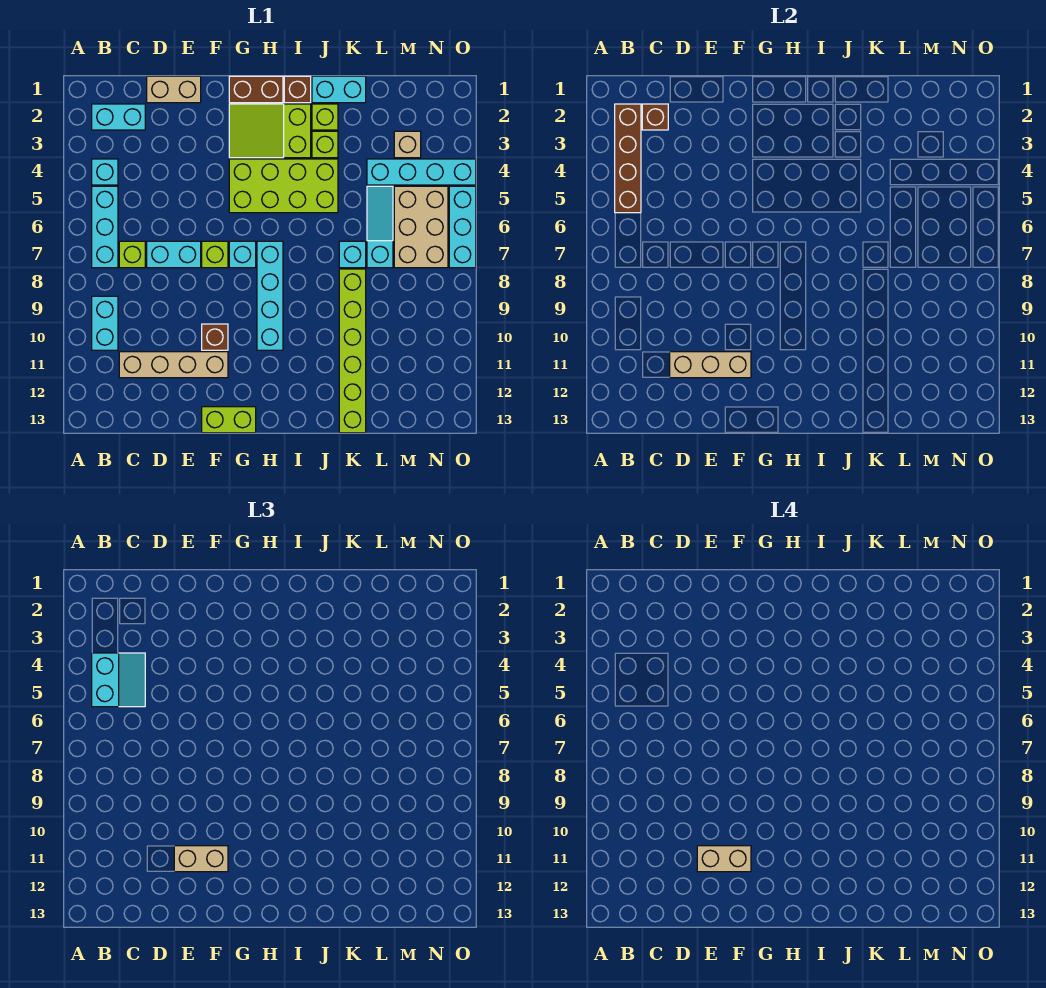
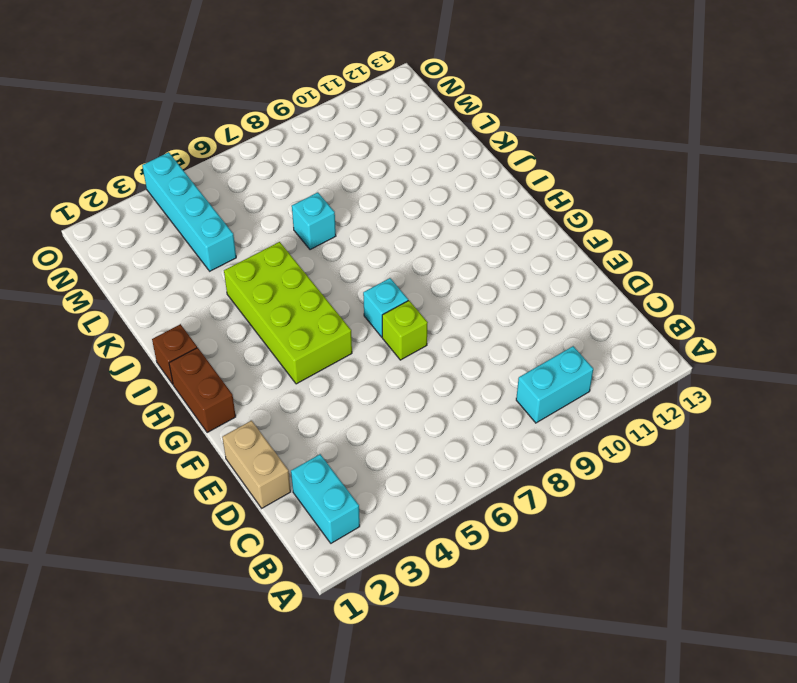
none -> cyan brick B4 level 1
none -> cyan brick B5:B7 level 1
none -> lime brick C7 level 1
none -> tan brick C11:F11 level 1

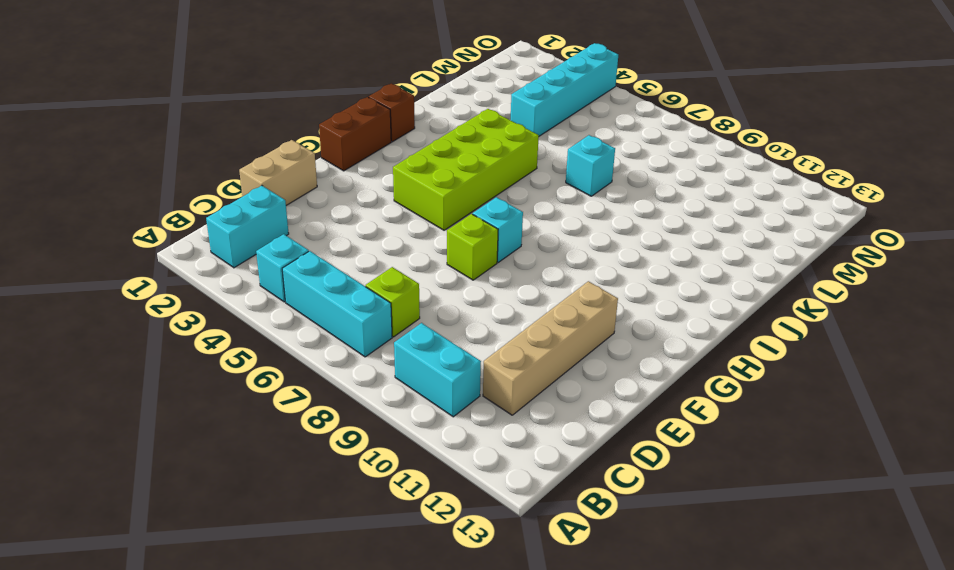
none -> cyan brick D7:E7 level 1
none -> brown brick F10 level 1
none -> lime brick F13:G13 level 1
none -> lime slope G2:I3 level 1 top I

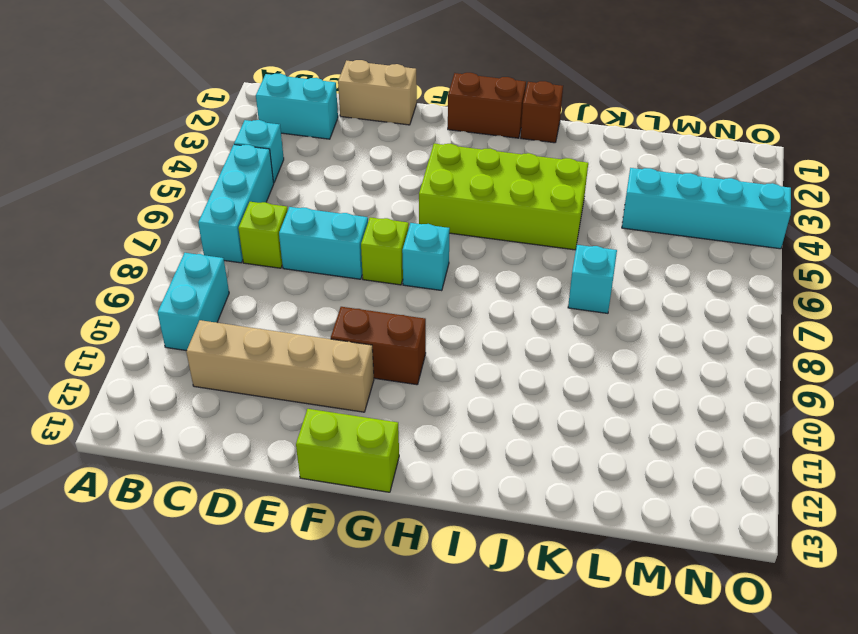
brown brick F10:G10 level 1 -> brown brick F10 level 1
none -> lime slope G2:I3 level 1 top I
none -> cyan brick H7:H10 level 1
none -> cyan brick J1:K1 level 1
none -> lime brick J2 level 1

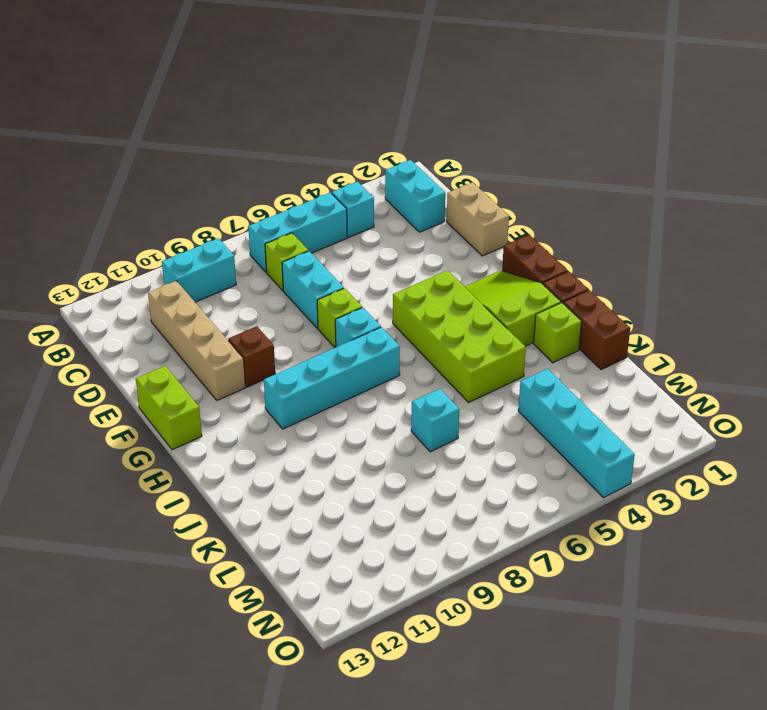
brown brick J1:K1 level 1 -> cyan brick J1:K1 level 1
none -> lime brick J3 level 1
none -> lime brick K8:K13 level 1
none -> cyan slope L5:L7 level 1 top 7
none -> tan brick M3 level 1

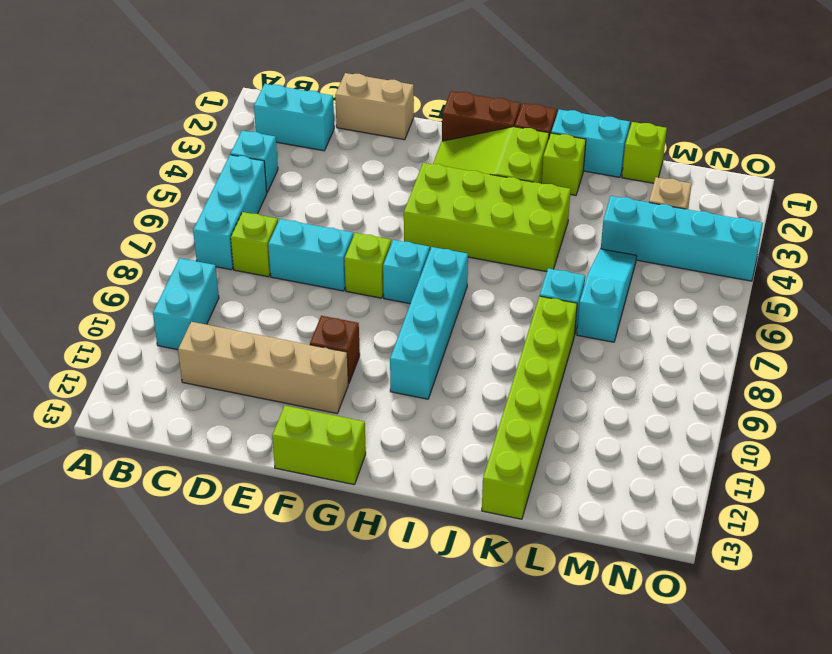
lime brick L1 level 1 -> lime brick J3 level 1
none -> tan brick M5:N7 level 1
none -> cyan brick O5:O7 level 1
none -> brown brick B2:B5 level 2
none -> brown brick C2 level 2

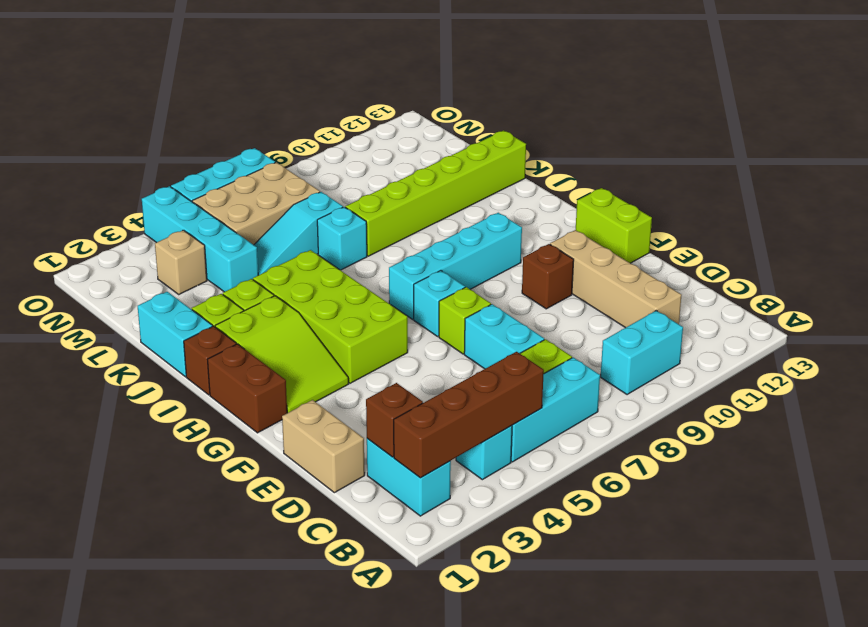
none -> tan brick D11:F11 level 2
none -> cyan slope B4:C5 level 3 top B
none -> tan brick E11:F11 level 3
none -> tan brick E11:F11 level 4

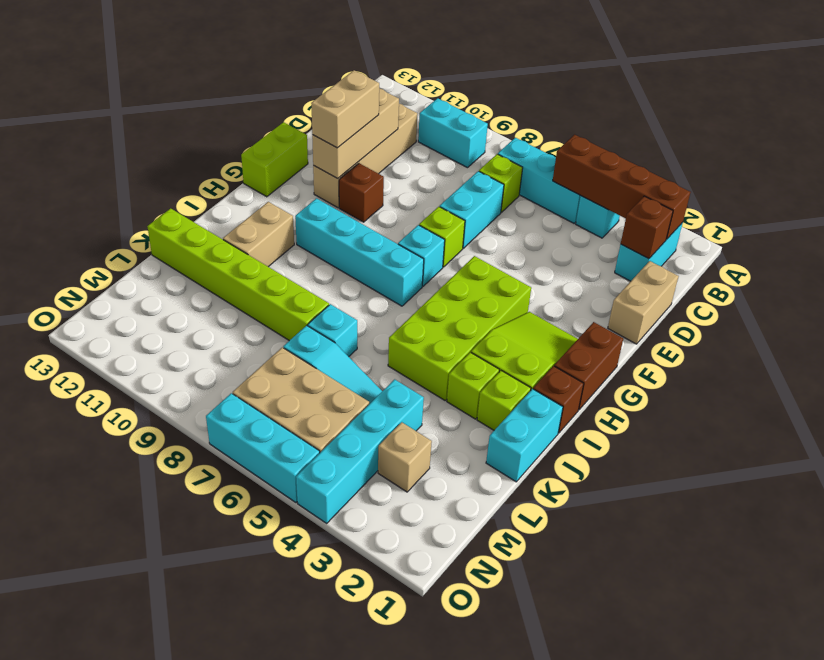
tan brick I11:J11 level 1 -> tan brick E11:F11 level 4
none -> cyan slope B4:C5 level 3 top B

